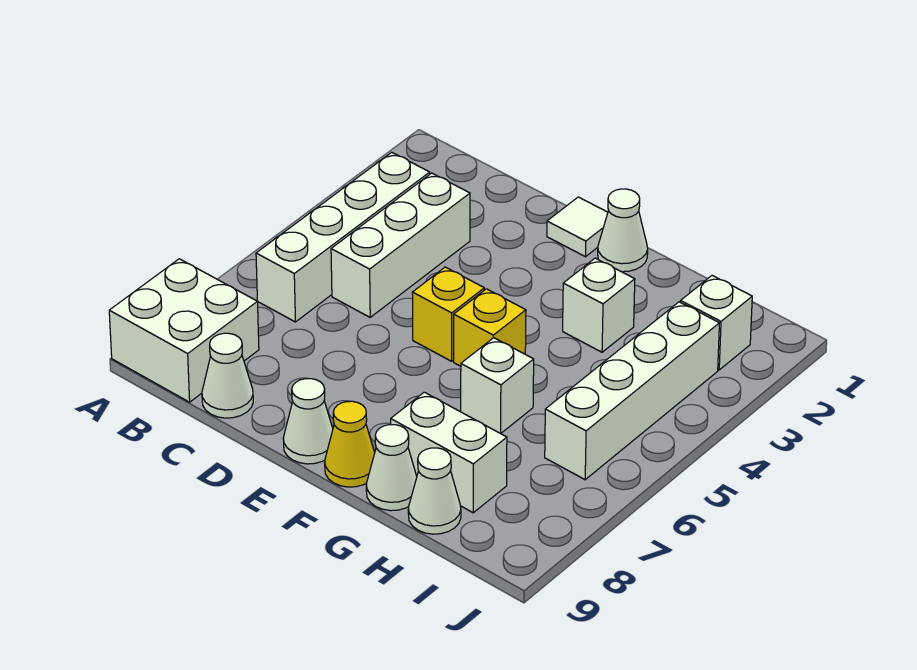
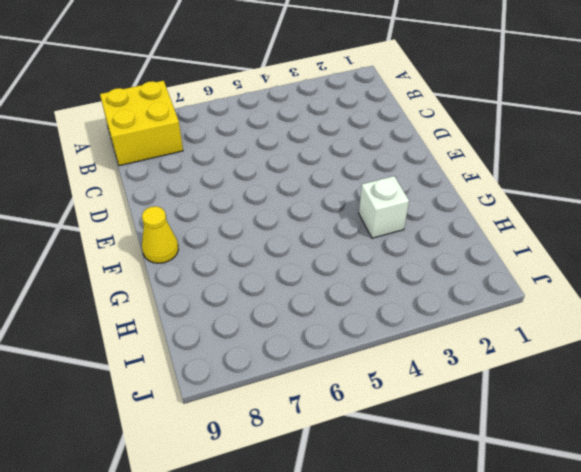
yellow brick A8:B9 level 1 -> white brick A8:B9 level 1
none -> white brick B3:B6 level 1
none -> white brick C3:C5 level 1
none -> white cone C9 level 1

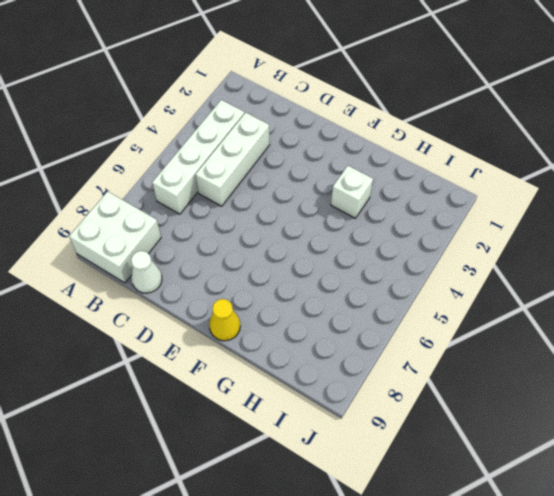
none -> white tile E1 level 1
none -> yellow brick E5 level 1
none -> white cone E9 level 1

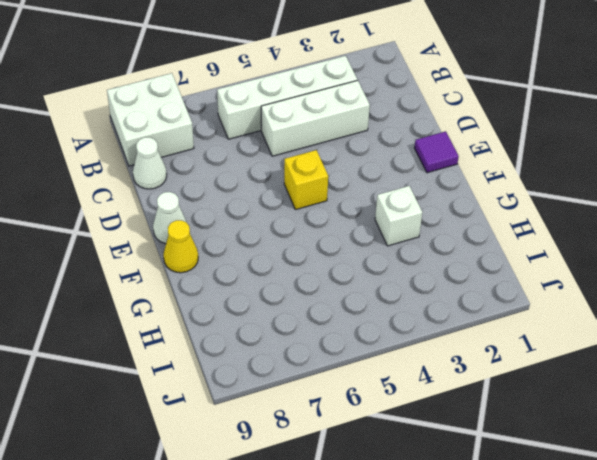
purple tile E1 level 1 -> white tile E1 level 1
none -> white cone F1 level 1
none -> yellow brick F5 level 1
none -> white brick G6 level 1

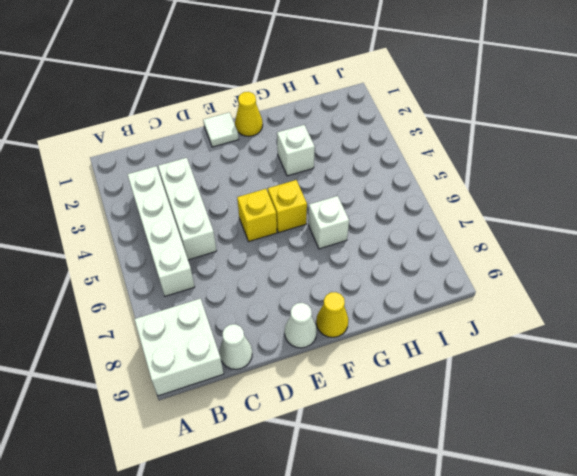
yellow cone F1 level 1 -> white cone F1 level 1
none -> white brick G8:H8 level 1
none -> white cone G9 level 1
none -> white cone H9 level 1

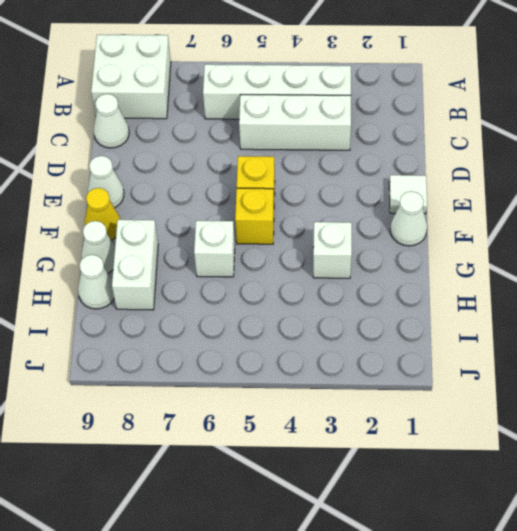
none -> white brick I2 level 1
none -> white brick I3:I6 level 1

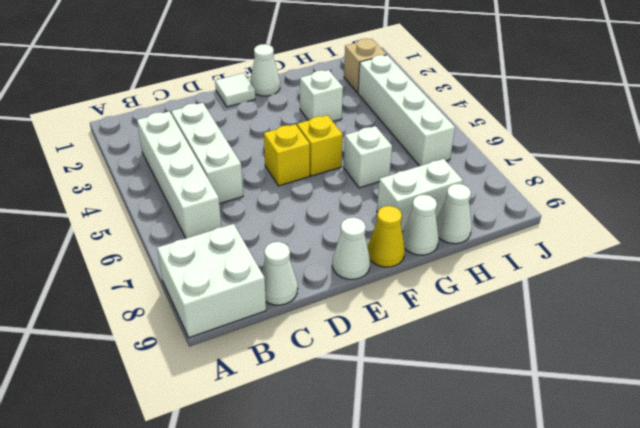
tan brick I2 level 1 -> white brick I2 level 1

